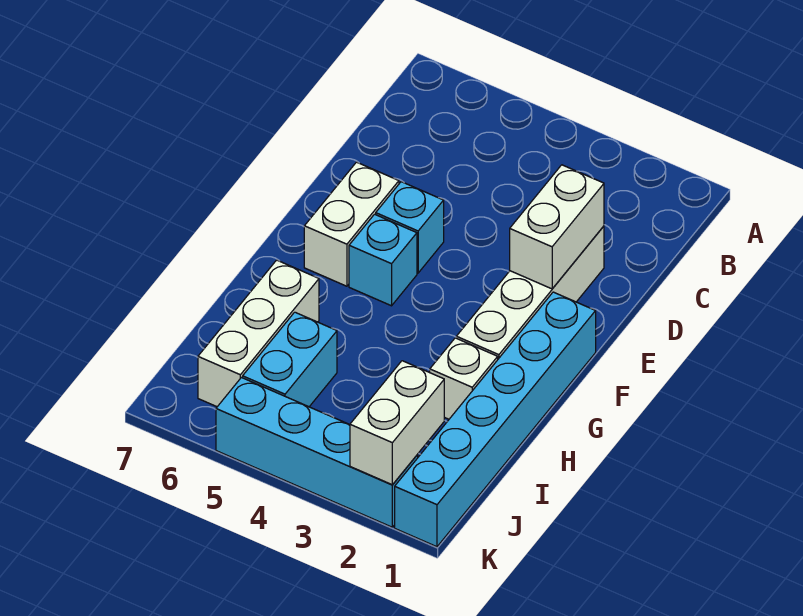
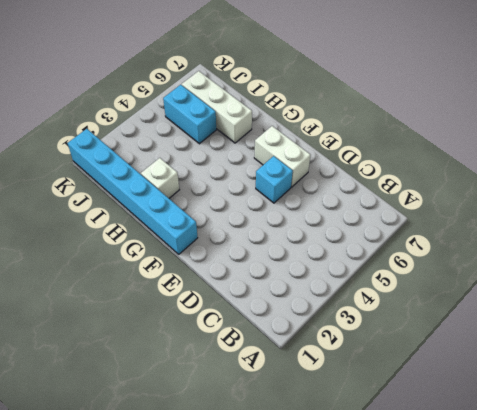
none -> white brick D2:G2 level 1
none -> cyan brick F5 level 1

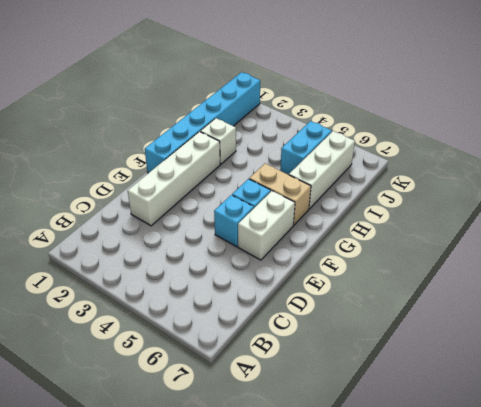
tan brick G5:G6 level 1 -> none
none -> cyan brick K2:K5 level 1
none -> white brick D2:E2 level 2

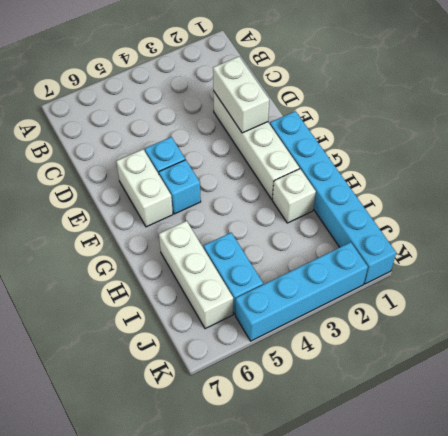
none -> white brick J2:K2 level 2

